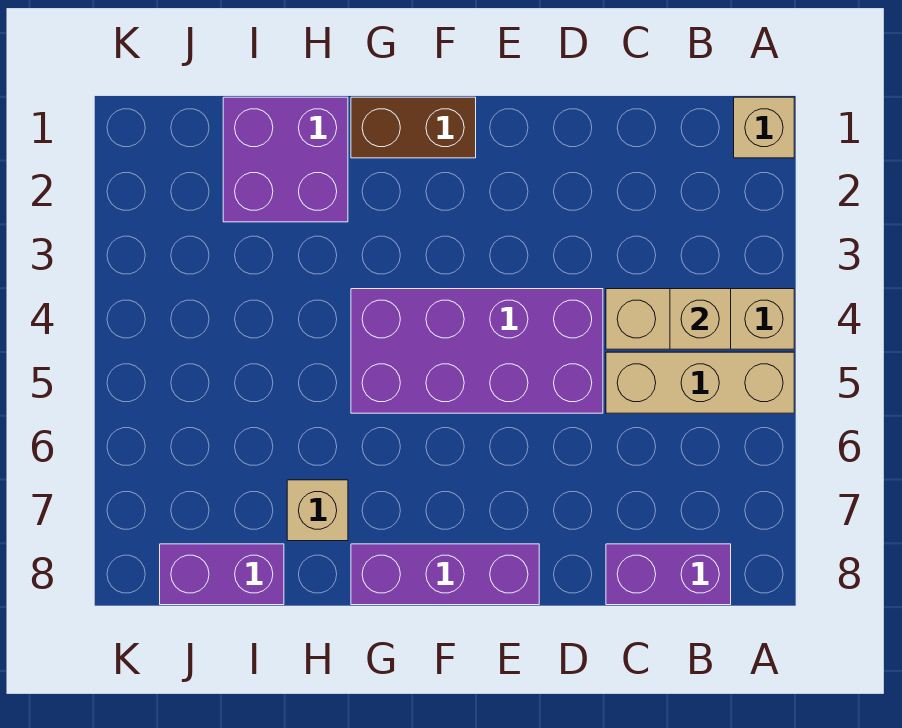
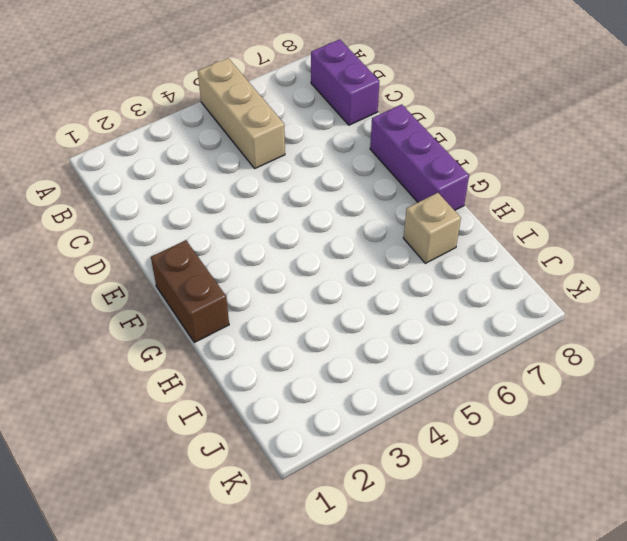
none -> tan brick A1 level 1
none -> tan brick A4:C4 level 1

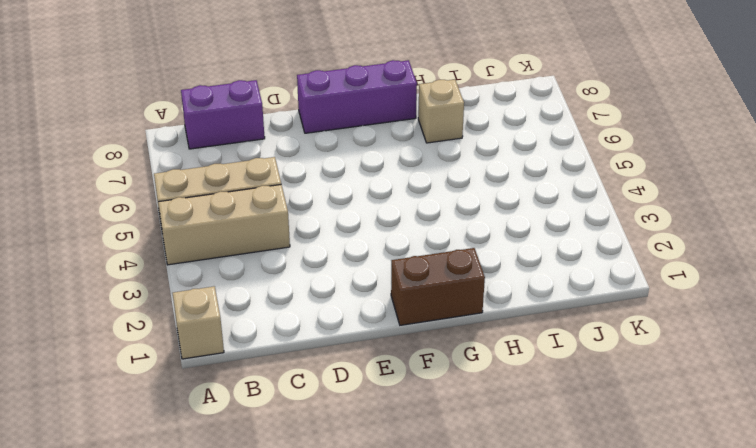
none -> purple brick D4:G5 level 1
none -> purple brick H1:I2 level 1

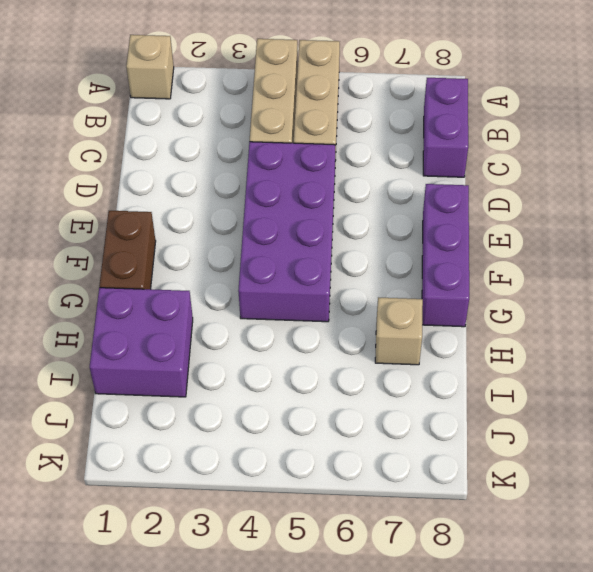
none -> purple brick I8:J8 level 1
none -> tan brick B4 level 2

